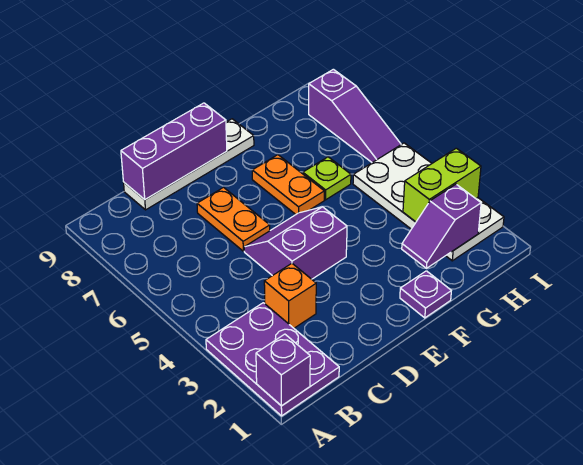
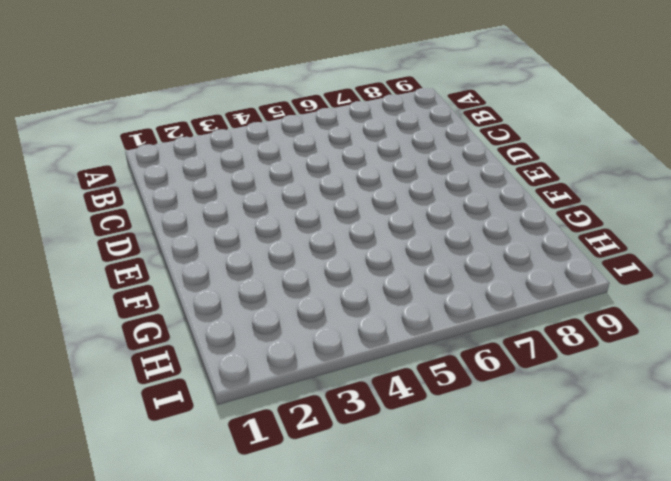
none -> purple plate A1:B3 level 1
none -> orange brick C3 level 1
none -> white plate C9:F9 level 1

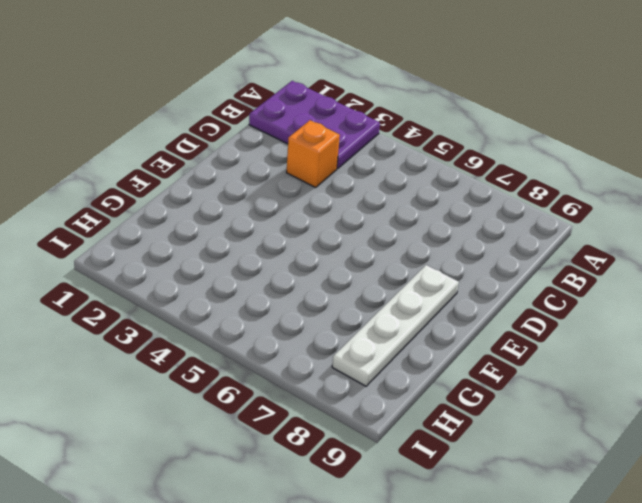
white plate E8:H8 level 1 -> white plate C9:F9 level 1
none -> purple slope D4:E5 level 1 top 4
none -> orange plate D6:D7 level 1
none -> purple plate F1 level 1

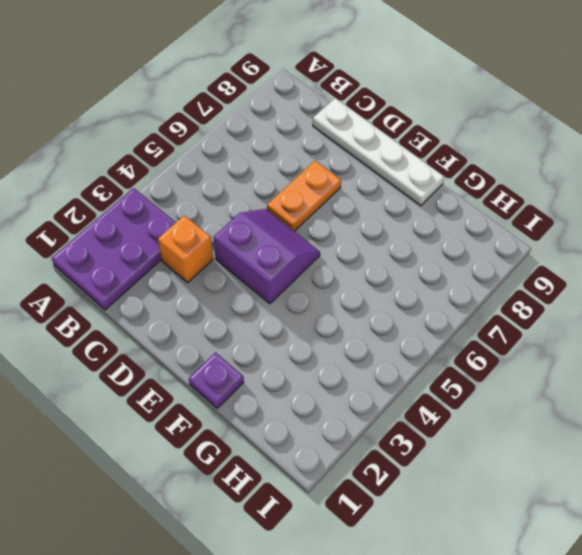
none -> orange plate F6:F7 level 1
none -> lime plate G6 level 1
none -> white plate H2:I5 level 1

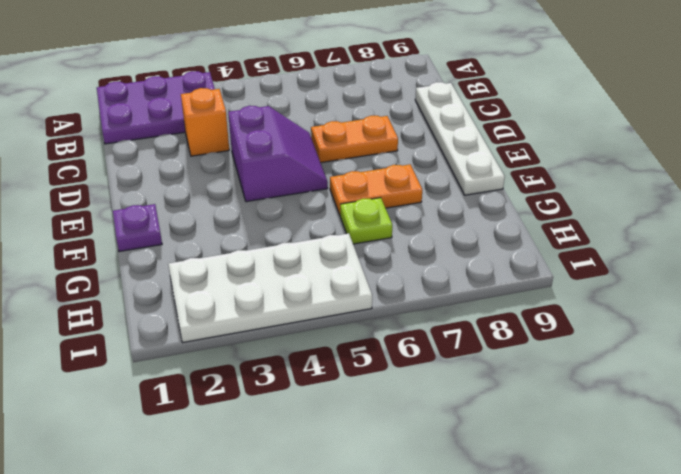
none -> purple slope I6:I8 level 1 top 8
none -> purple brick A1 level 2
none -> purple brick C9:E9 level 2

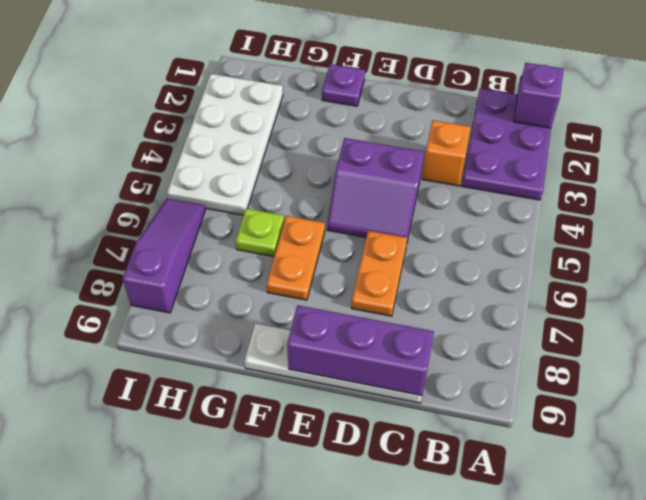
none -> purple slope G2:H2 level 2 top H
none -> lime brick H3:I3 level 2

